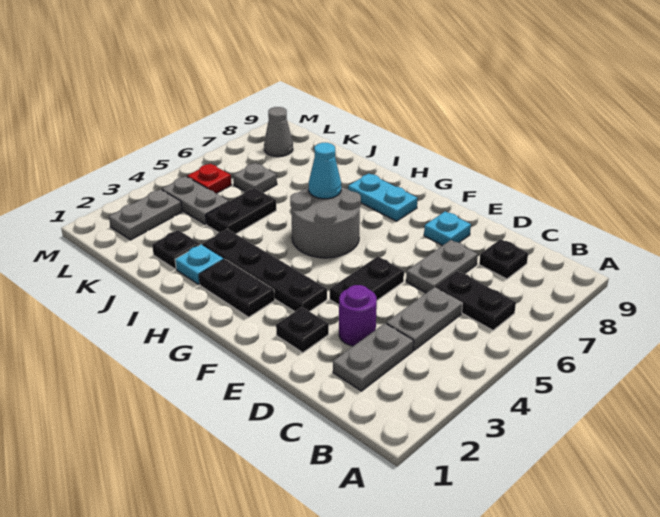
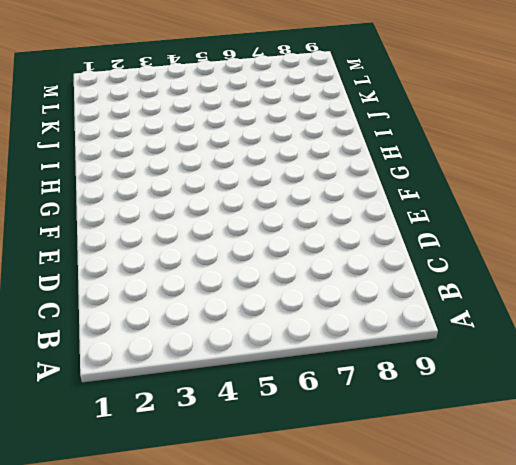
none -> black plate B6:C6 level 1
none -> grey plate C2:C3 level 1
none -> grey plate C4:C5 level 1

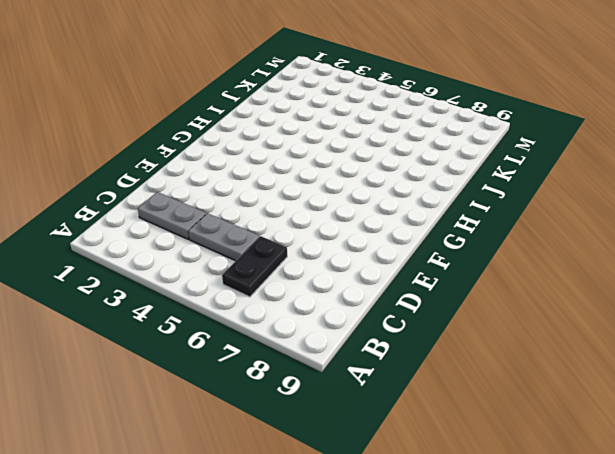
none -> black plate C8 level 1
none -> purple round brick D3 level 1
none -> grey plate D6:D7 level 1

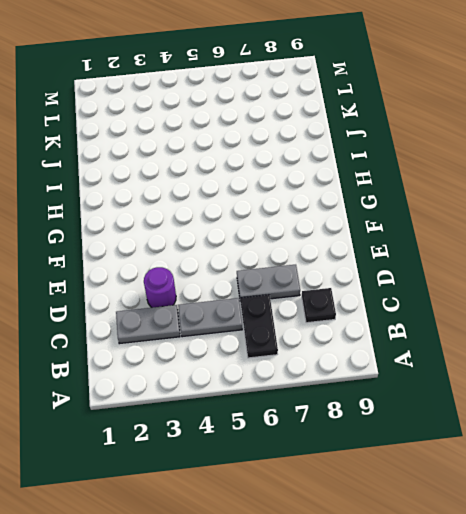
none -> black plate E2 level 1
none -> black plate E4:E5 level 1
none -> cyan plate E8 level 1

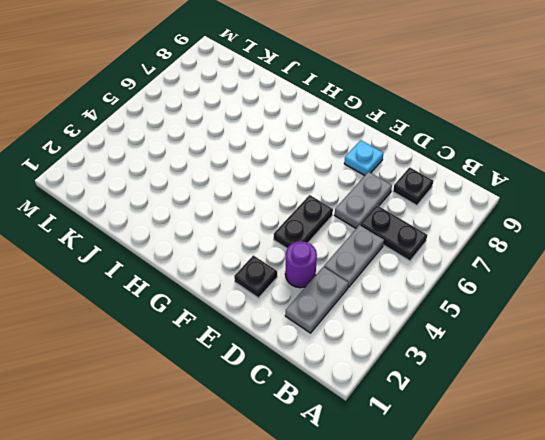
none -> black plate F3:I3 level 1
none -> black plate G2:H2 level 1
none -> grey round brick G5:H6 level 1

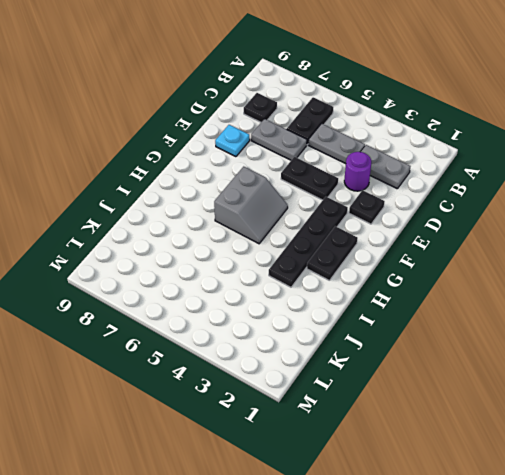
grey slope G5:H6 level 1 top 6 -> grey round brick G5:H6 level 1
none -> cyan plate G8:H8 level 1
none -> cyan plate I2 level 1
none -> black plate J2 level 1

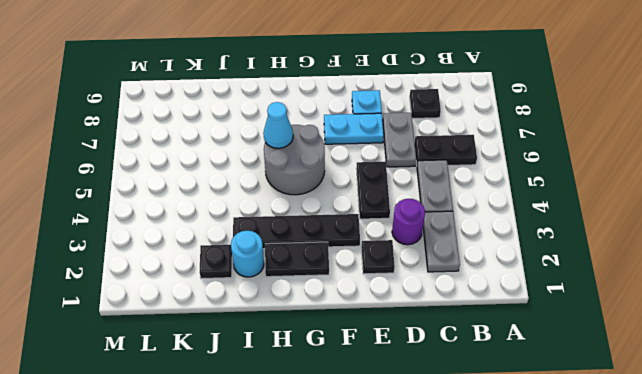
cyan plate E7:F7 level 1 -> cyan plate G8:H8 level 1
cyan round brick I2 level 1 -> cyan plate I2 level 1
none -> black plate J4:J5 level 1
none -> grey plate K4:L4 level 1
none -> grey plate K6 level 1

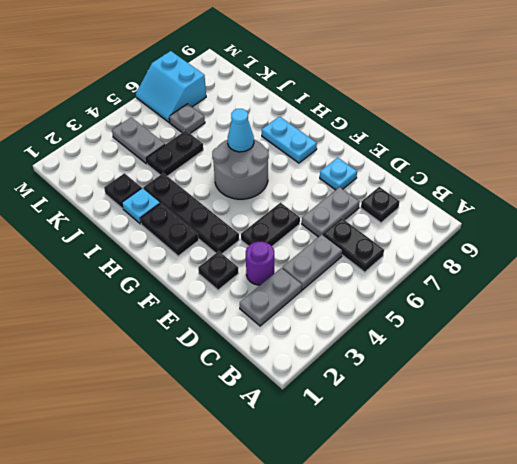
cyan slope L6:M7 level 1 top 7 -> none
none -> grey plate L2:L3 level 1
none -> red plate L5 level 1
none -> grey cone L8 level 1

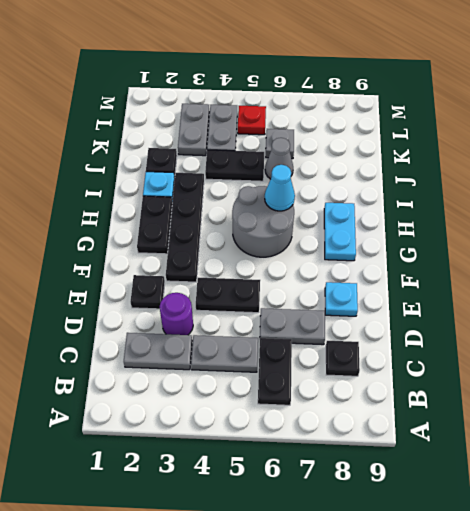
grey cone J6 level 1 -> grey cone L8 level 1
grey plate K3:L3 level 1 -> grey plate L2:L3 level 1

